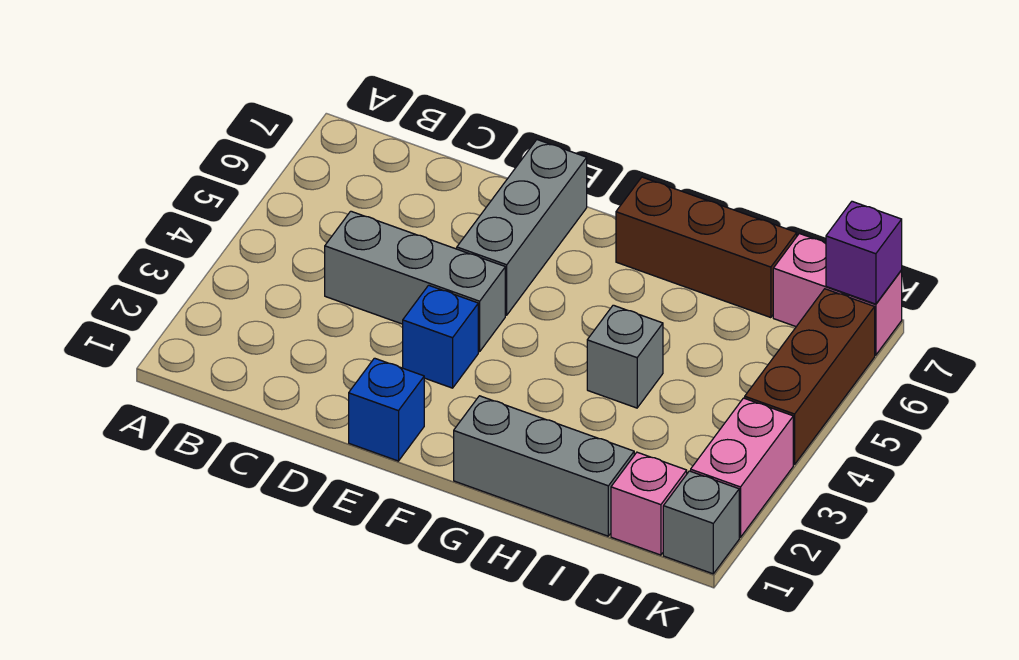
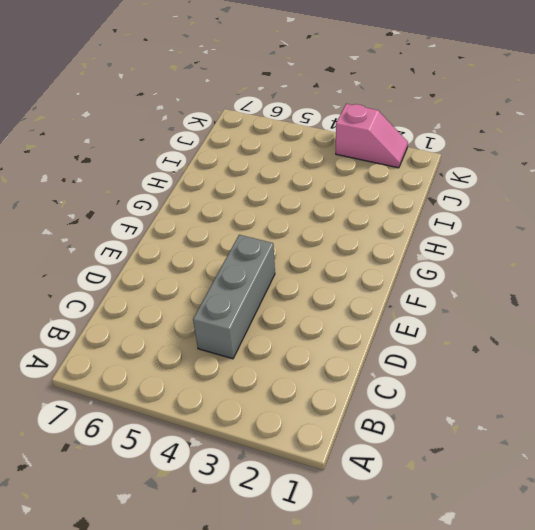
pink slope K2:K3 level 1 top 3 -> pink brick K2:K3 level 1
none -> blue brick E1 level 1
none -> blue brick E3 level 1
none -> grey brick E5:E7 level 1

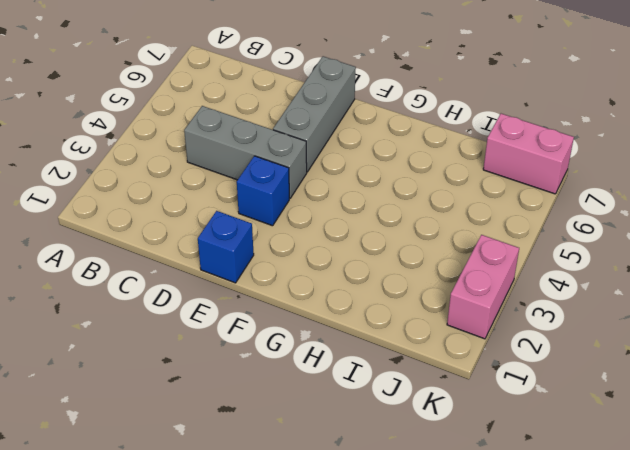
none -> grey brick G1:I1 level 1
none -> brown brick G7:I7 level 1
none -> grey brick H4 level 1

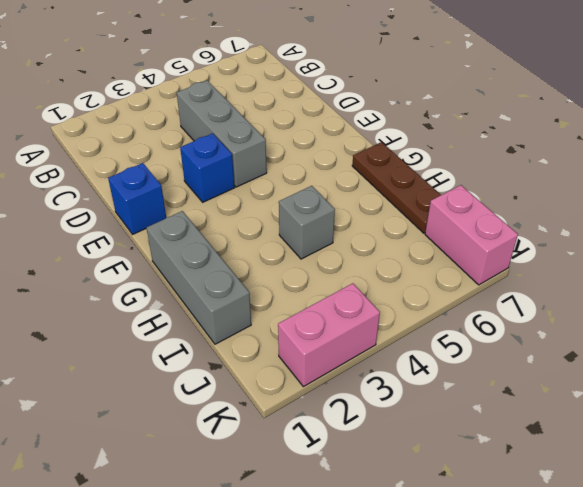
brown plate G7:I7 level 1 -> brown brick G7:I7 level 1
none -> grey brick E5:E7 level 1
none -> pink brick J1 level 1
none -> grey brick K1 level 1

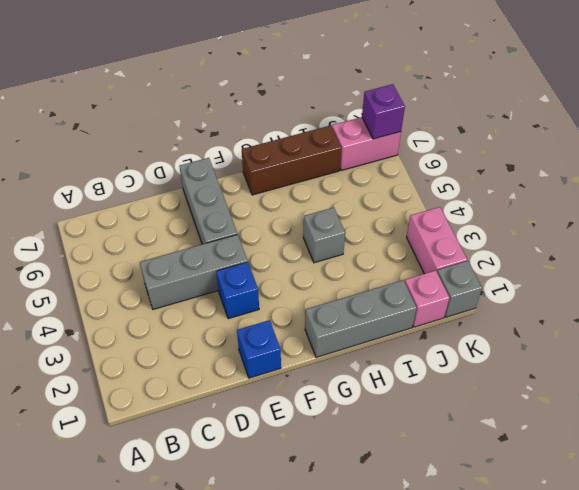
none -> brown brick K4:K6 level 1

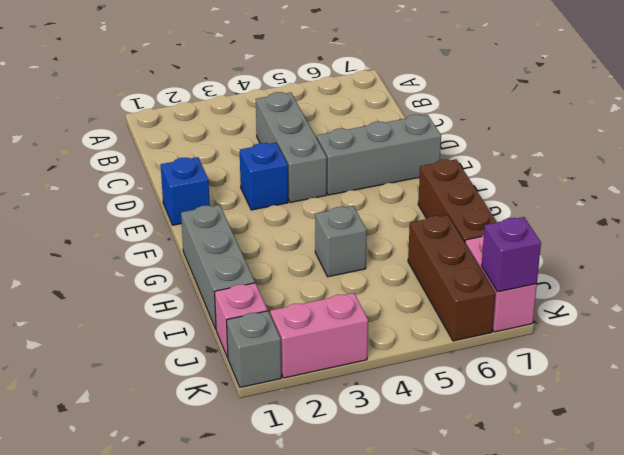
brown brick I6:K6 level 1 -> brown brick K4:K6 level 1

